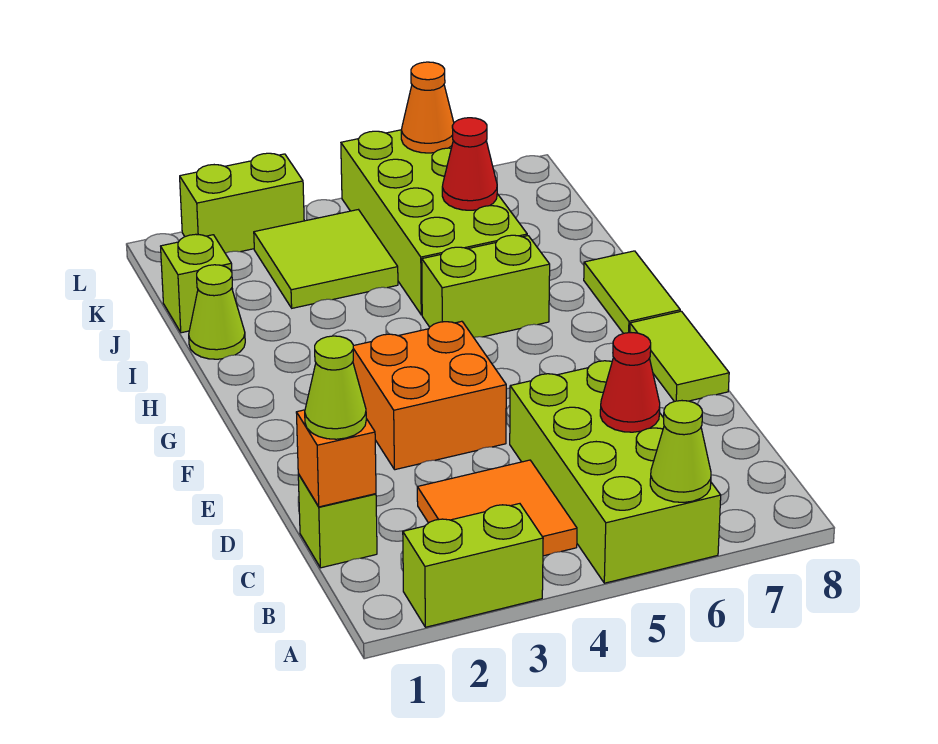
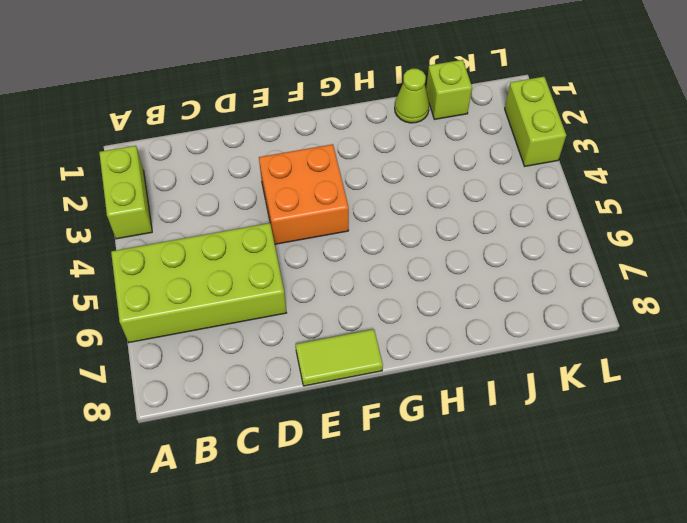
none -> orange tile B3:C4 level 1
none -> lime brick C1 level 1
none -> lime tile G8:H8 level 1

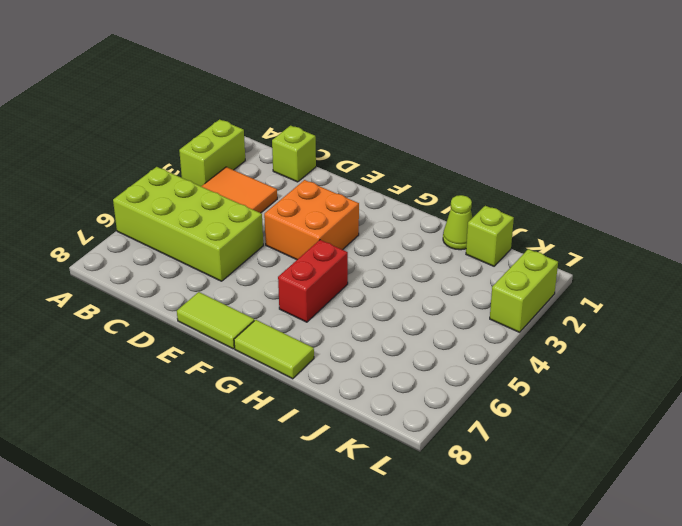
red brick G5:G6 level 1 -> none
none -> lime brick H5:H6 level 1
none -> lime brick I5:L6 level 1
none -> lime tile J3:K4 level 1

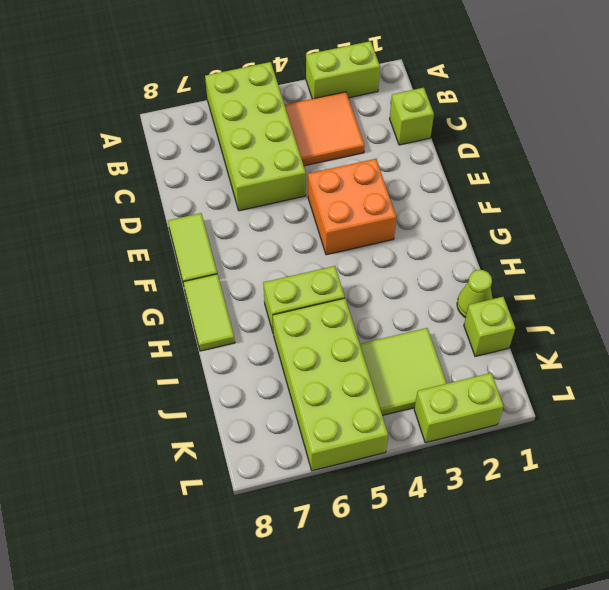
none -> lime cone A6 level 2
none -> orange brick C1 level 2
none -> red cone C6 level 2

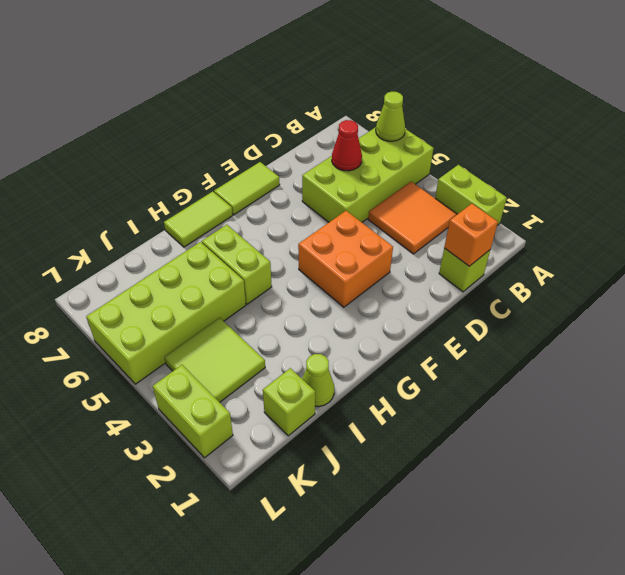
none -> red cone J6 level 2
none -> orange cone L6 level 2
none -> lime cone C1 level 3

